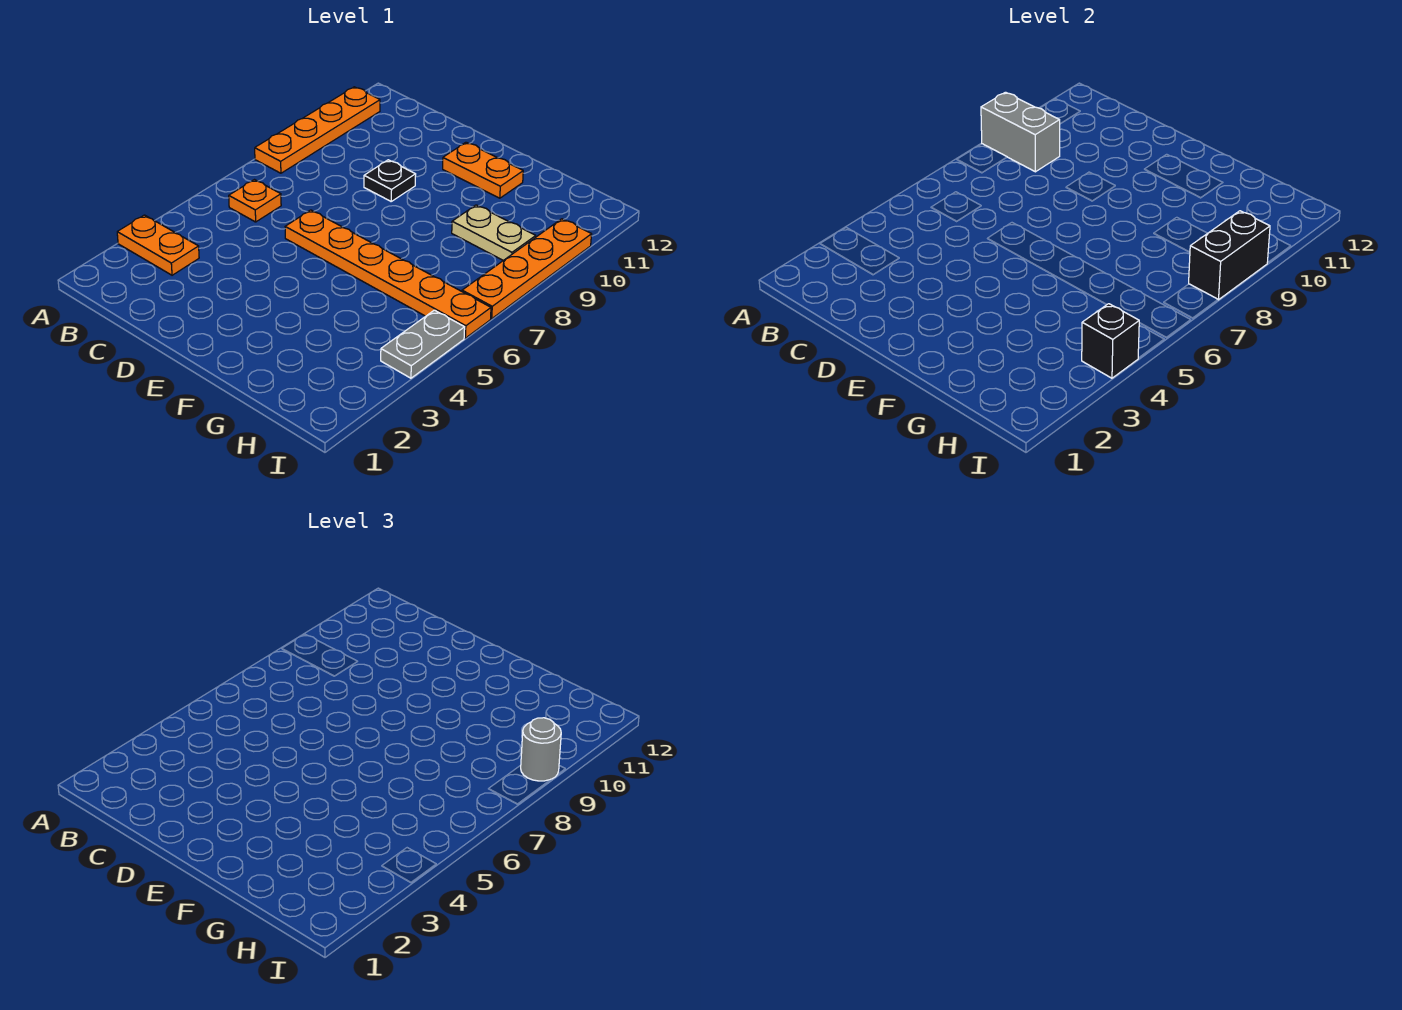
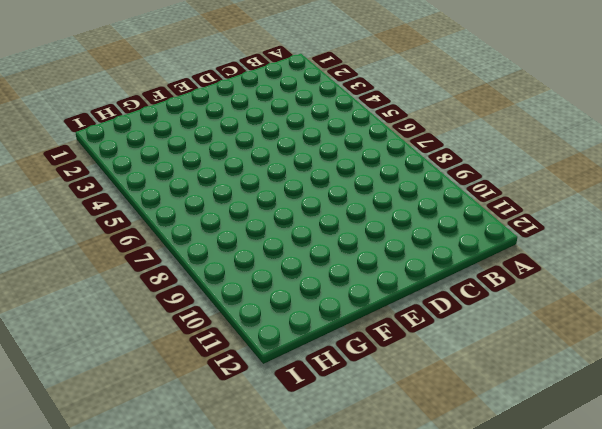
none -> orange plate A3:B3 level 1
none -> orange plate A8:A11 level 1
none -> orange plate B6 level 1

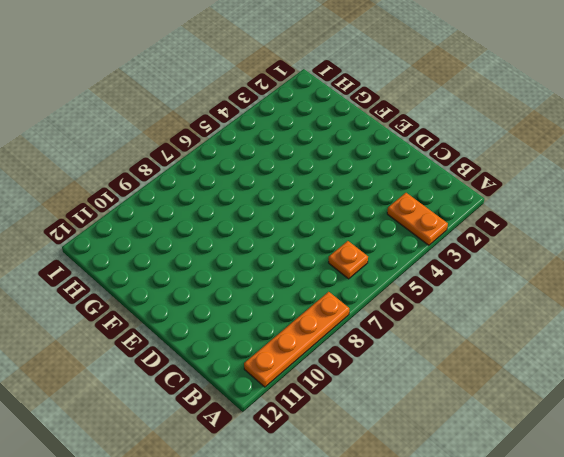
none -> orange plate D6:I6 level 1
none -> black plate D9 level 1
none -> orange plate E11:F11 level 1

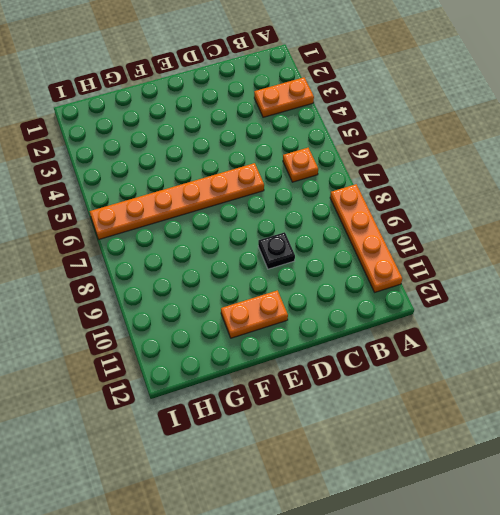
none -> tan plate G9:H9 level 1
none -> grey plate I4:I5 level 1
none -> orange plate I7:I10 level 1

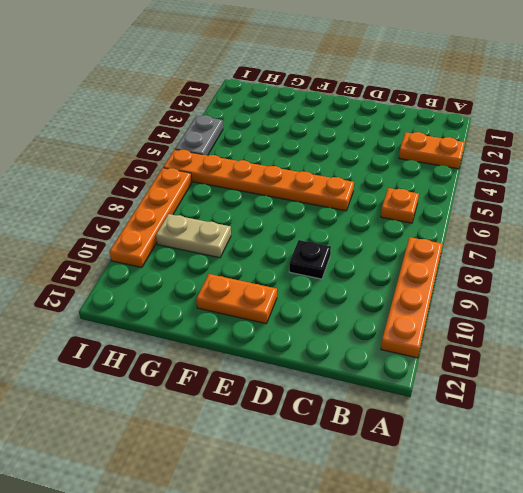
none -> grey brick A9:B9 level 2
none -> black brick I4 level 2
none -> black brick I8:I9 level 2

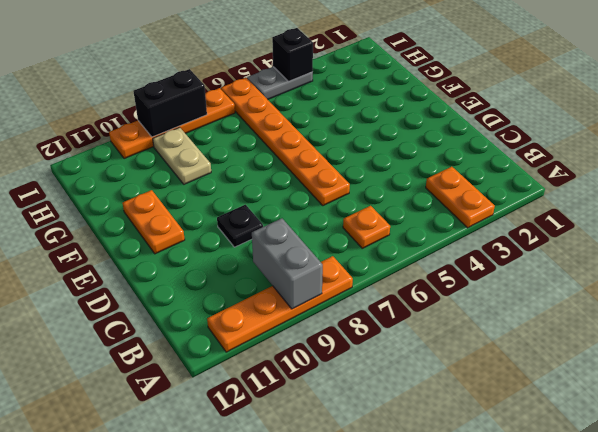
none -> grey round brick I9 level 3

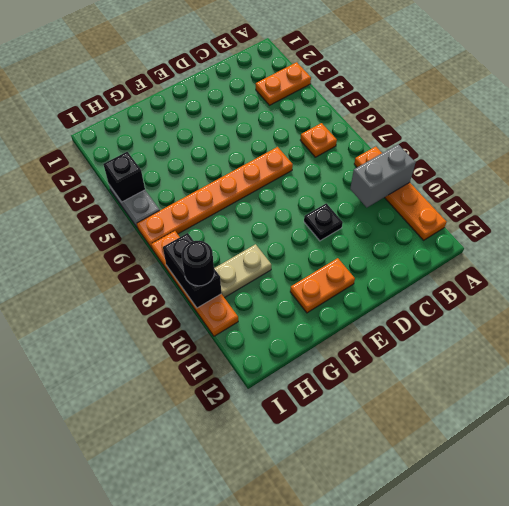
black round brick I9 level 3 -> grey round brick I9 level 3

